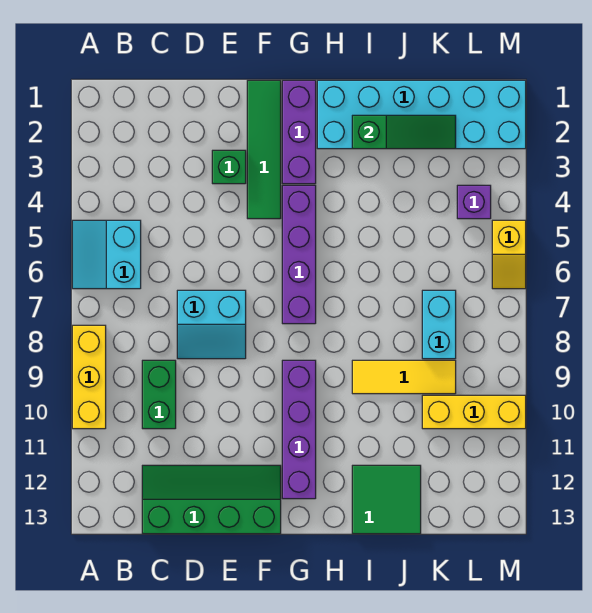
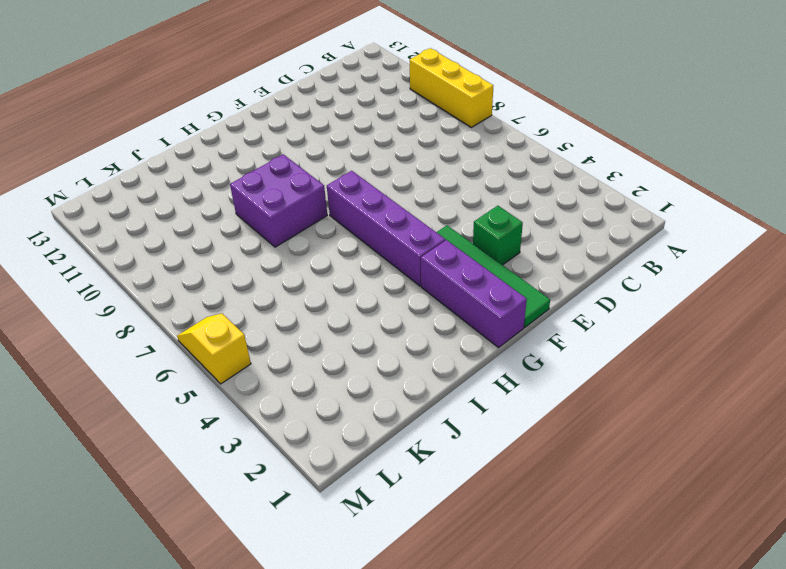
purple brick H8:I9 level 1 -> yellow tile I9:K9 level 1
none -> cyan slope A5:B6 level 1 top B
none -> green brick C9:C10 level 1
none -> green slope C12:F13 level 1 top 13

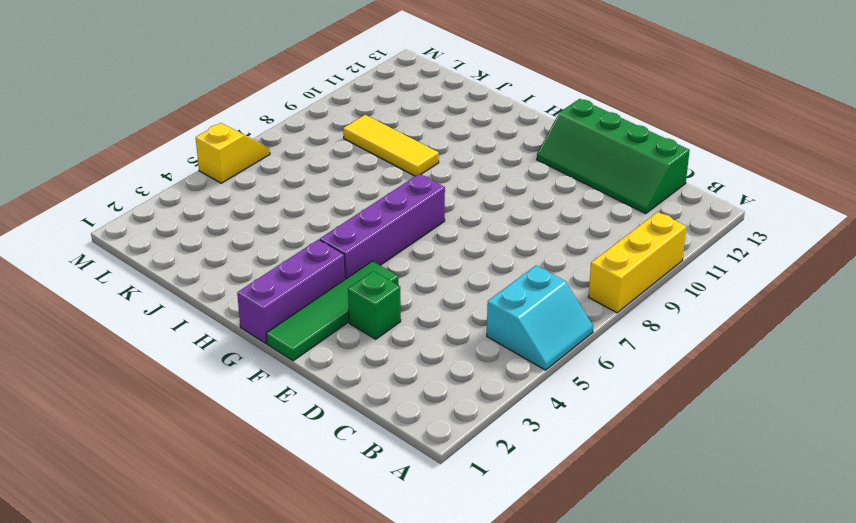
none -> green brick C9:C10 level 1
none -> cyan slope D7:E8 level 1 top 7
none -> purple brick G9:G12 level 1

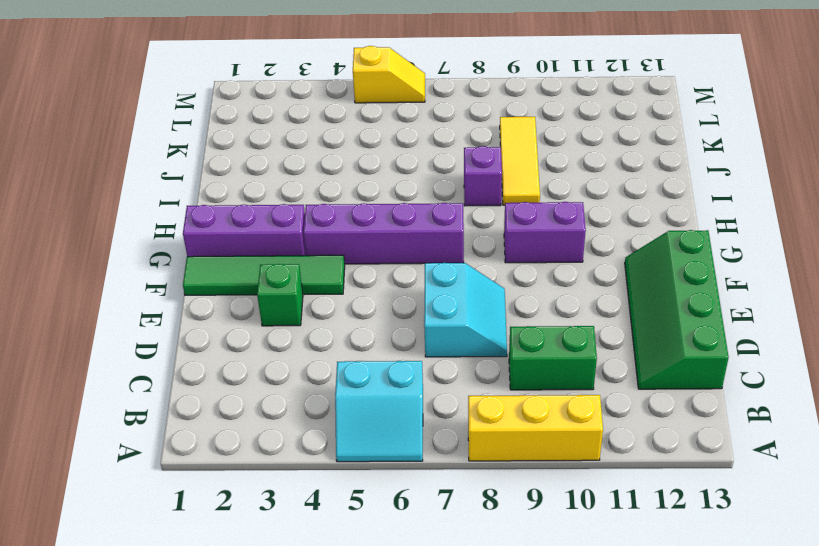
purple brick G9:G10 level 1 -> purple brick G9:G12 level 1
purple brick I8 level 1 -> purple brick L4 level 1
none -> cyan brick H1:M2 level 1
none -> green tile I12:J13 level 1
none -> cyan brick K7:K8 level 1

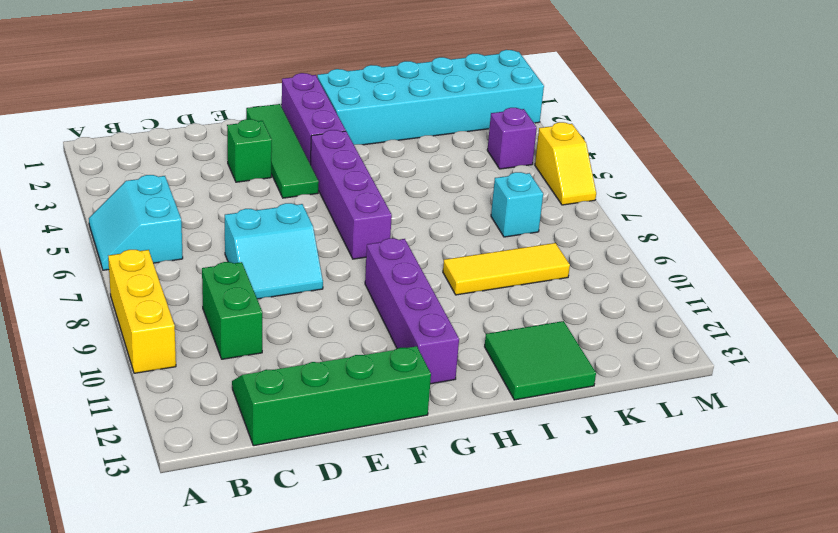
cyan brick K7 level 1 -> cyan brick K7:K8 level 1
none -> yellow brick K10:M10 level 1
none -> green slope I2:K2 level 2 top I

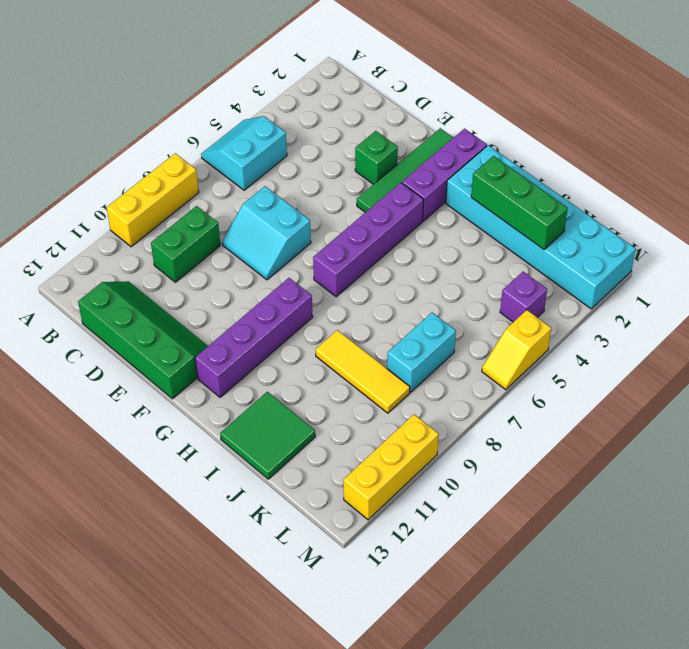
green brick I2:K2 level 2 -> green slope I2:K2 level 2 top I
yellow brick M10:M12 level 1 -> yellow brick K10:M10 level 1

